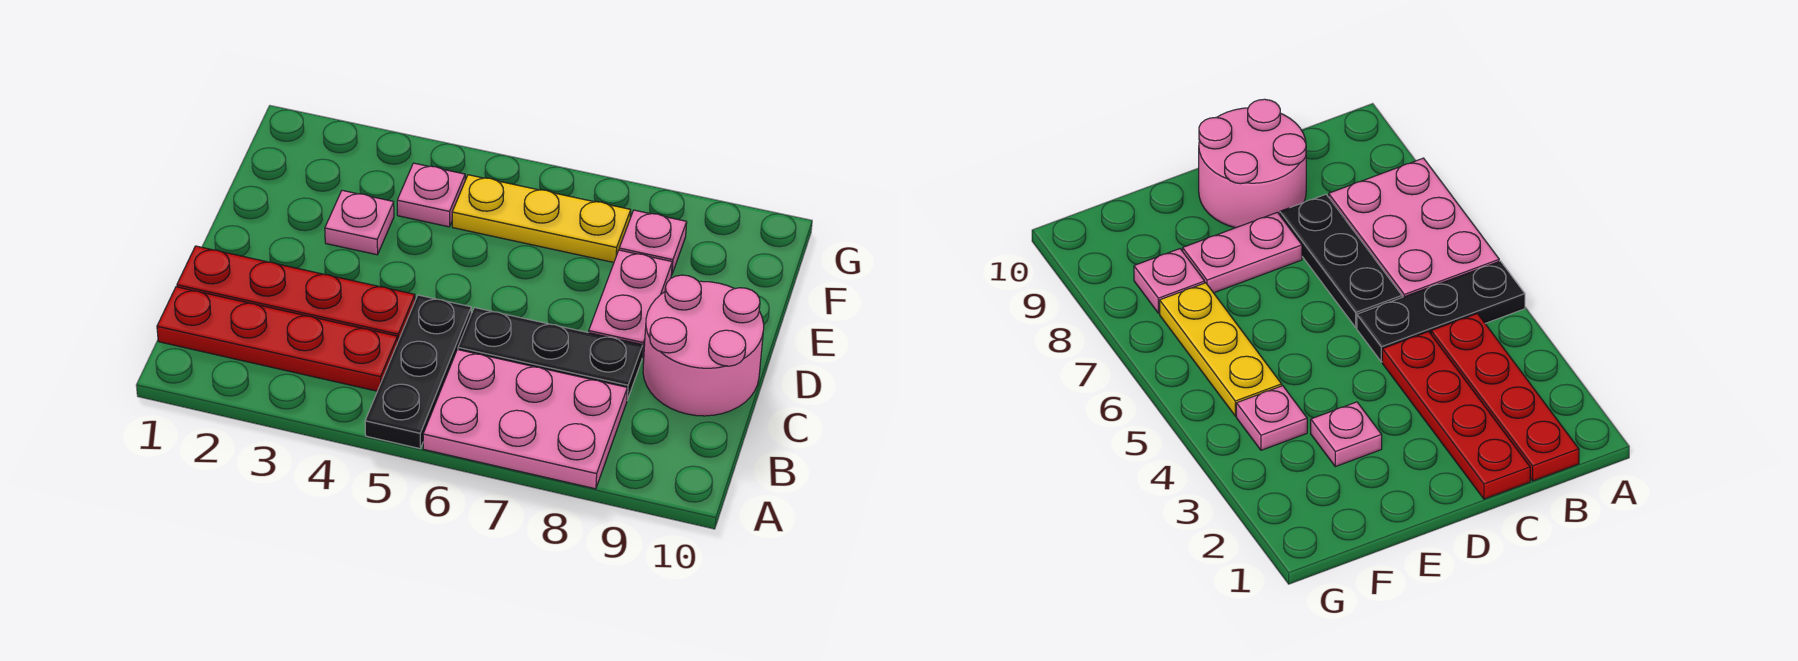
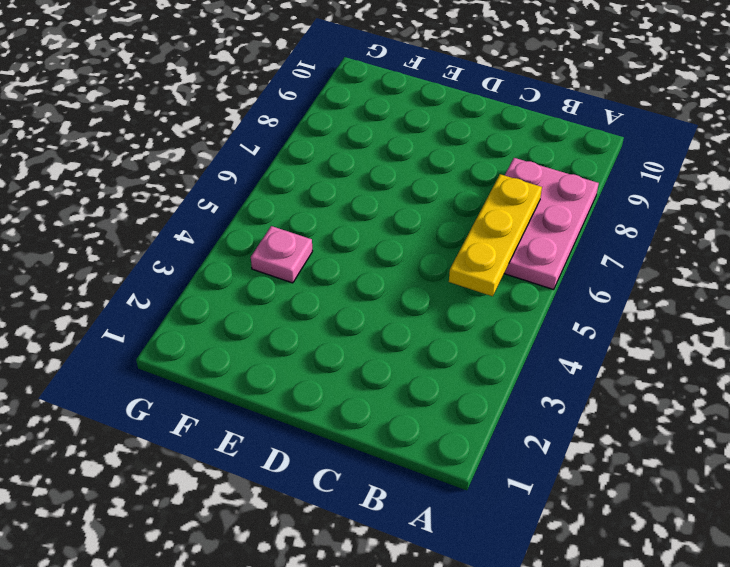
yellow plate B5:B7 level 2 -> yellow plate F5:F7 level 1
none -> black plate A5:C5 level 1
none -> red plate B1:B4 level 1

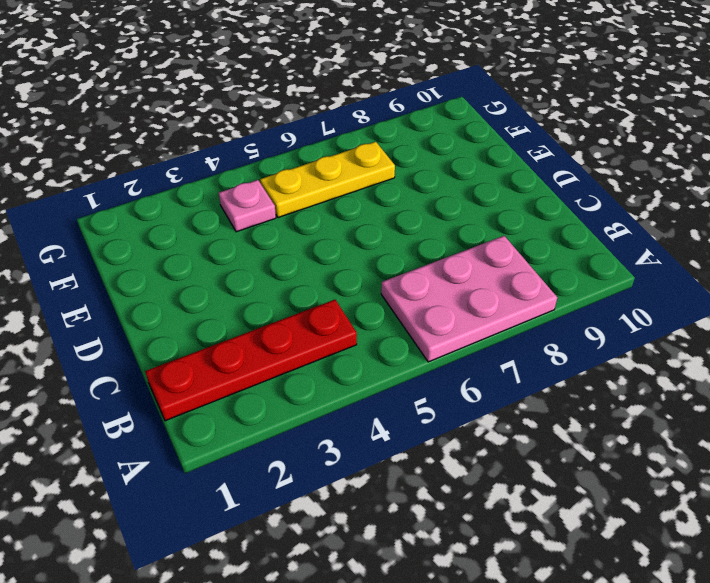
none -> black plate A5:C5 level 1
none -> red plate C1:C4 level 1

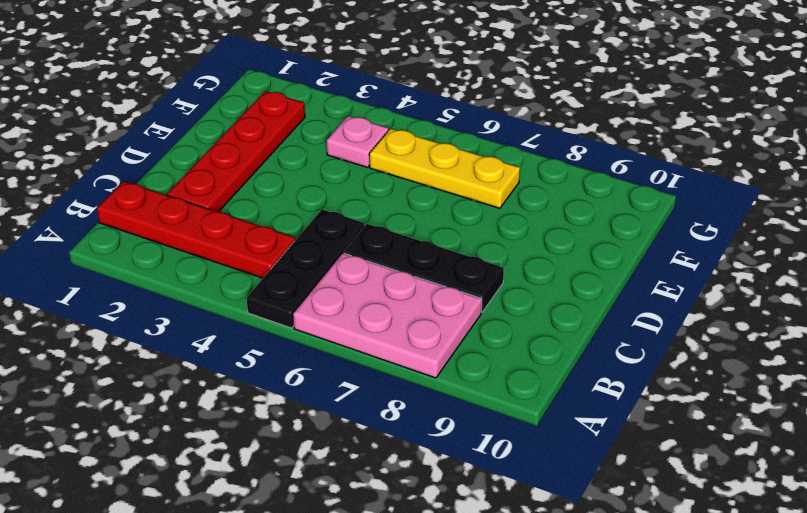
red plate C2:F2 level 1 -> red plate C1:C4 level 1
none -> pink round brick C9:D10 level 1
none -> pink plate D8:E8 level 1

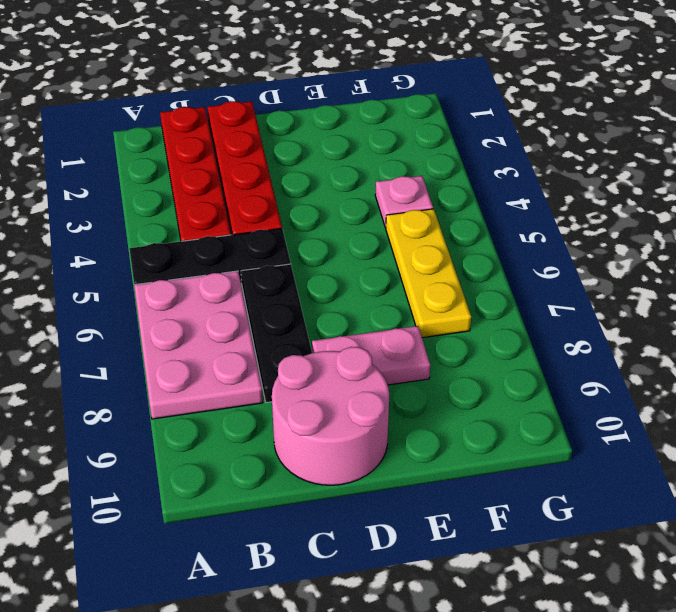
none -> pink plate E3 level 1
none -> pink plate F8 level 1

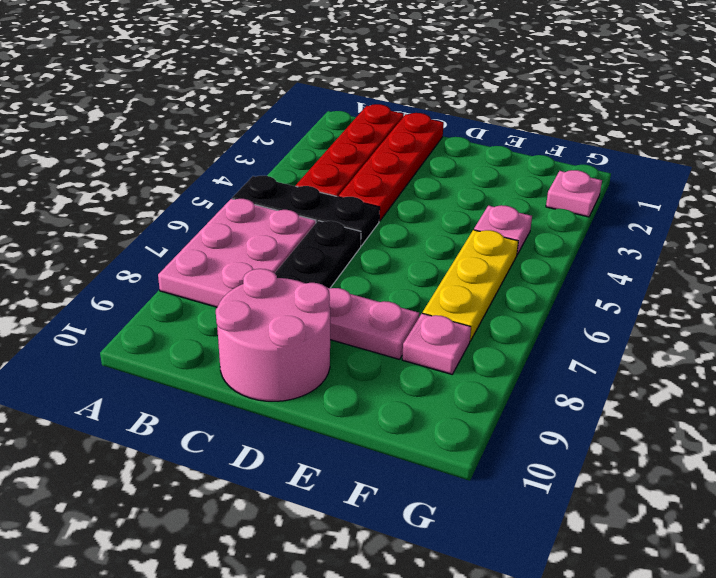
pink plate G2 level 1 -> pink plate E3 level 1

